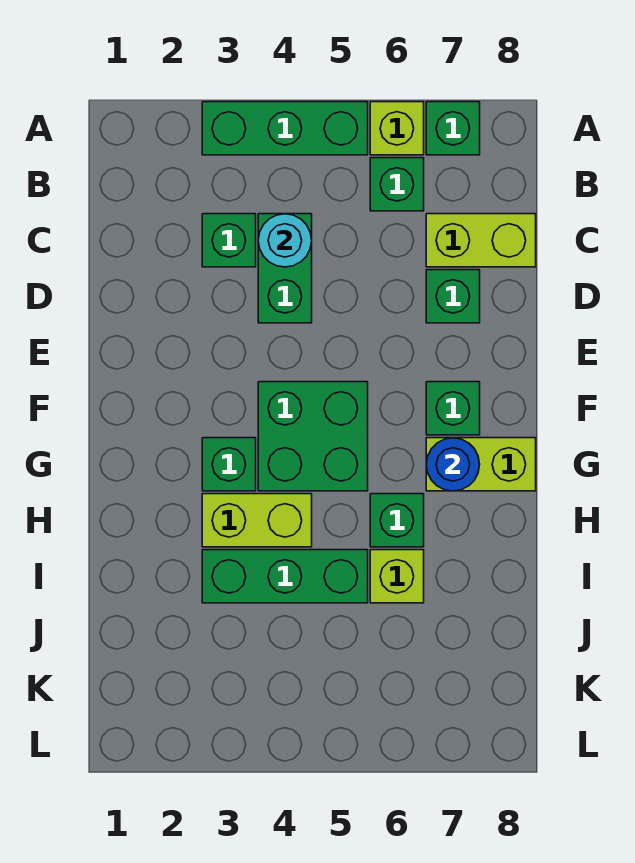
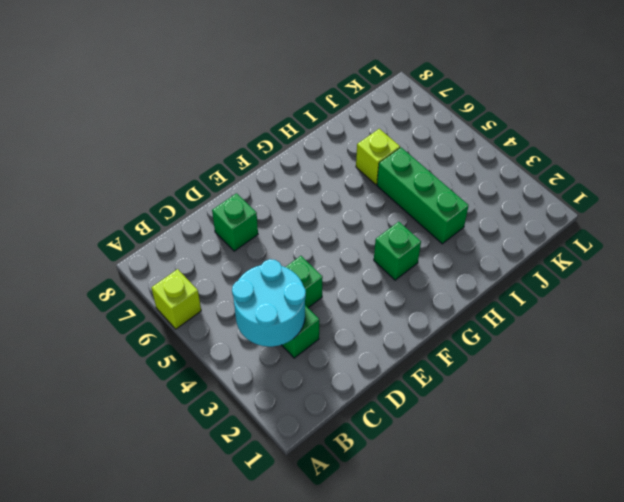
cyan round brick B3:C4 level 2 -> cyan round brick C4 level 2
none -> green brick A3:A5 level 1
none -> green brick A7 level 1
none -> green brick B6 level 1

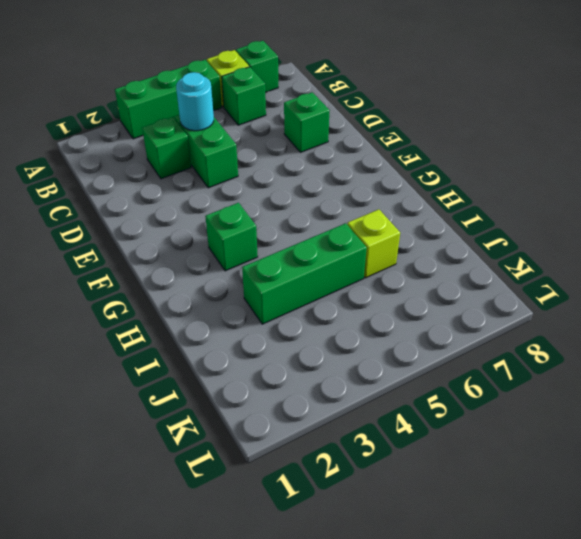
none -> lime brick C7:C8 level 1
none -> green brick F4:G5 level 1
none -> green brick F7 level 1

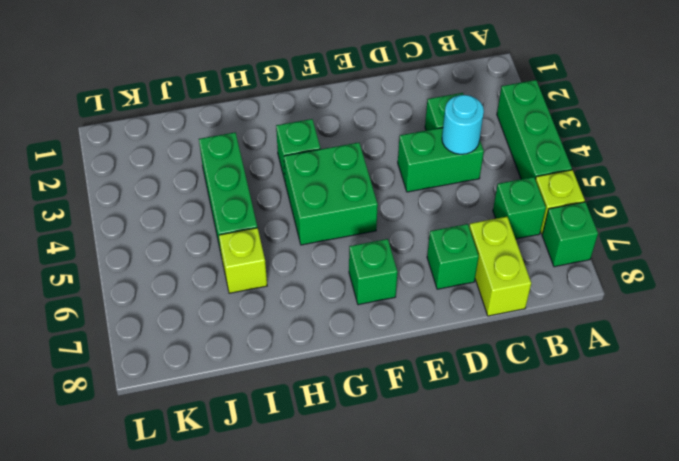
none -> lime brick G7:G8 level 1
none -> lime brick H3:H4 level 1
none -> green brick H6 level 1

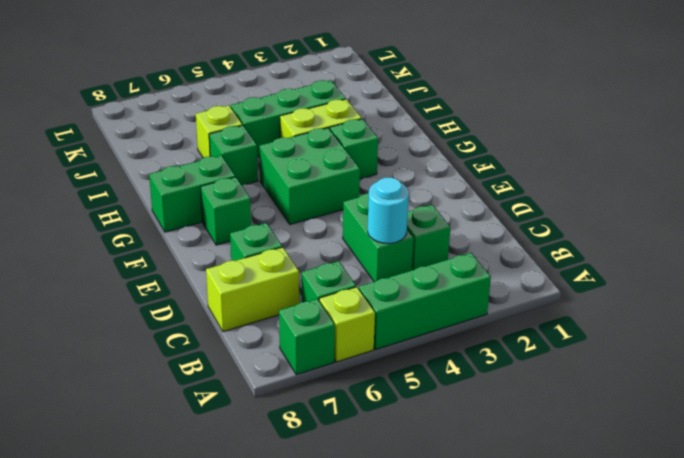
green brick G7:G8 level 1 -> lime brick G7:G8 level 1
none -> blue round brick G7 level 2

